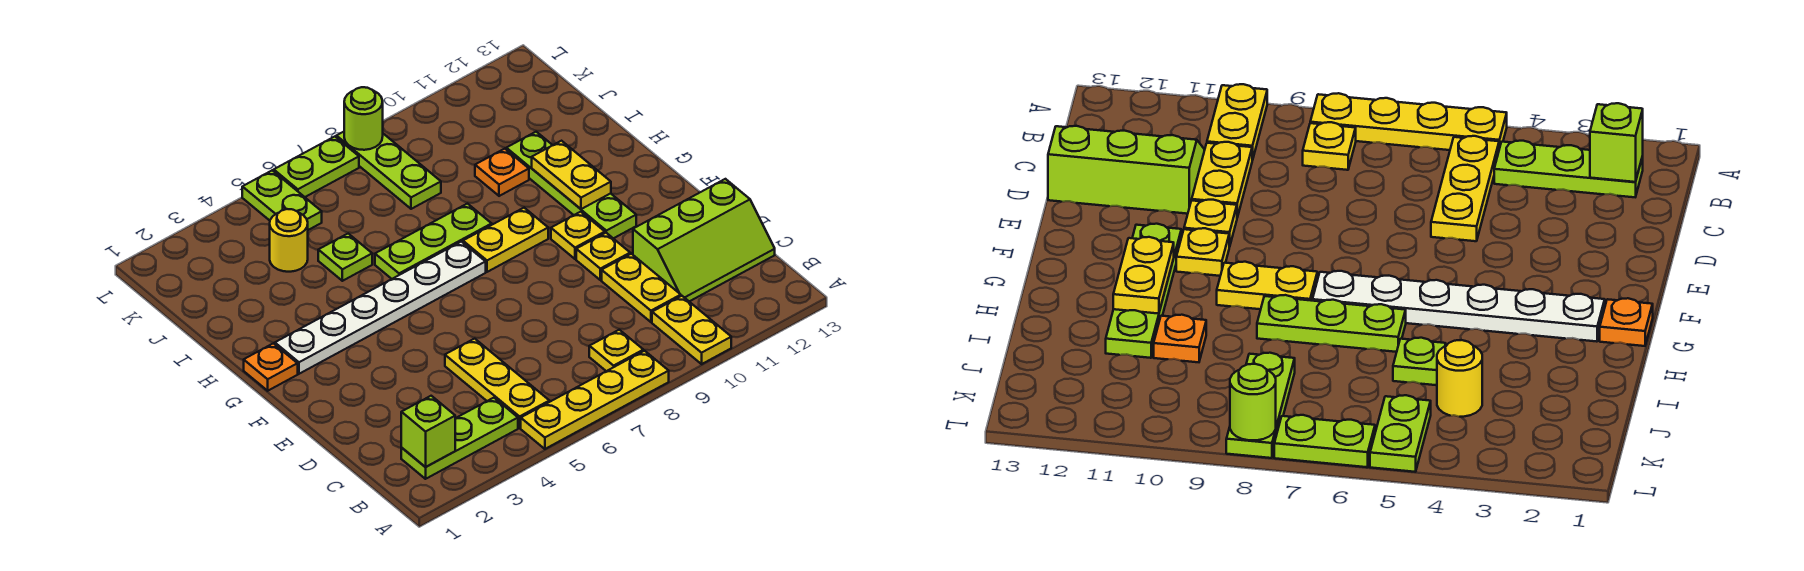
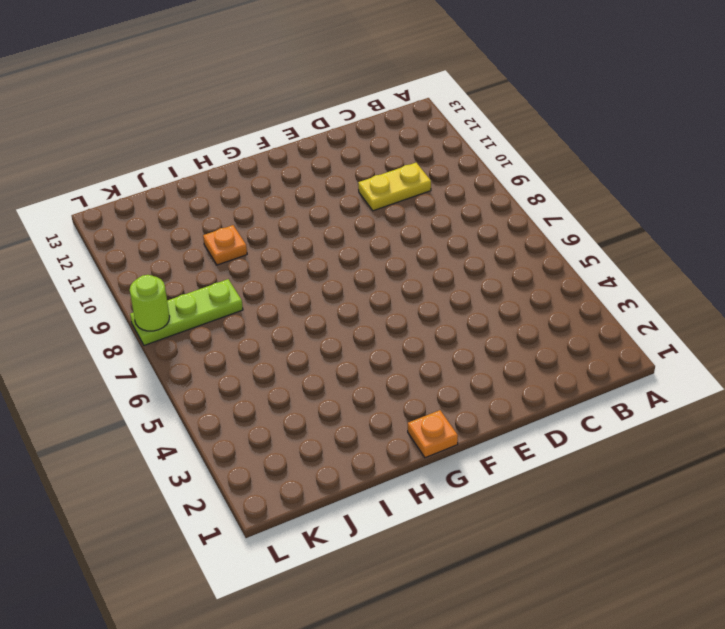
none -> yellow plate A5:A8 level 1
none -> yellow plate A10:B10 level 1
none -> lime plate B2:B4 level 1

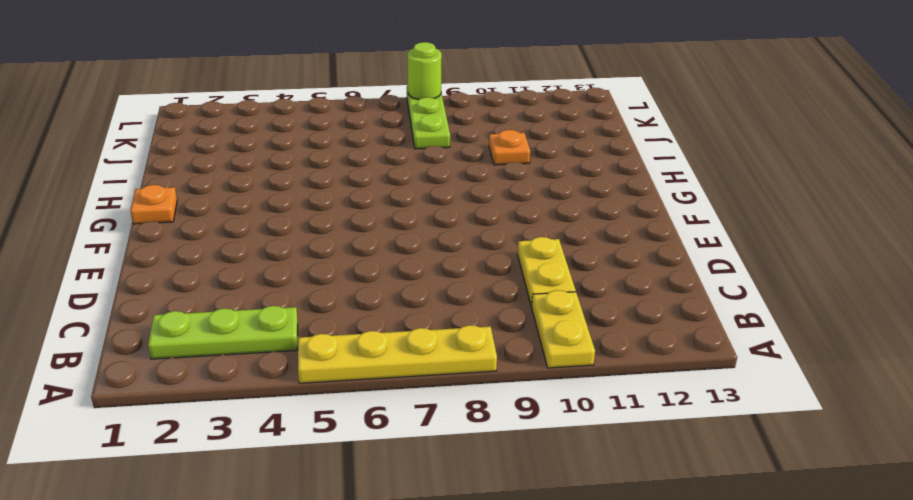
none -> yellow plate B5:D5 level 1
none -> yellow plate B8 level 1
none -> lime slope C11:D13 level 1 top D

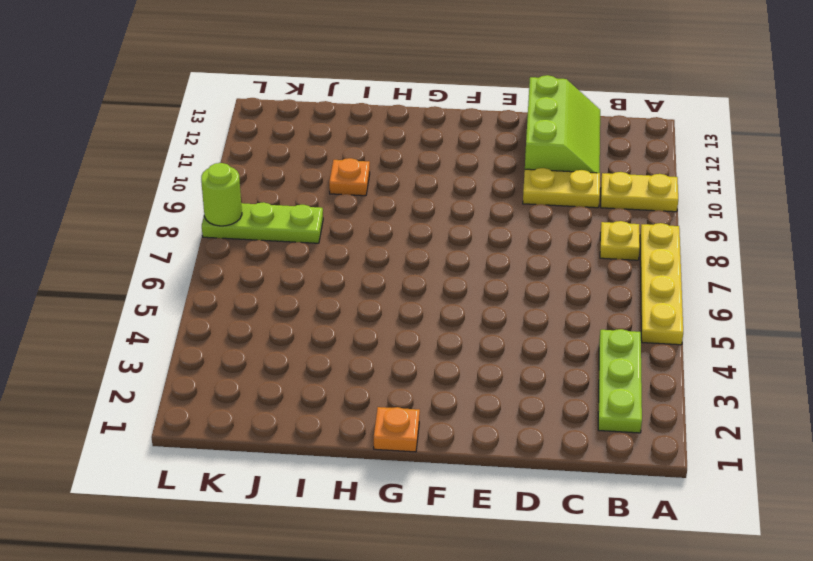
none -> yellow plate B5:D5 level 1
none -> yellow plate E10 level 1
none -> yellow plate F10 level 1

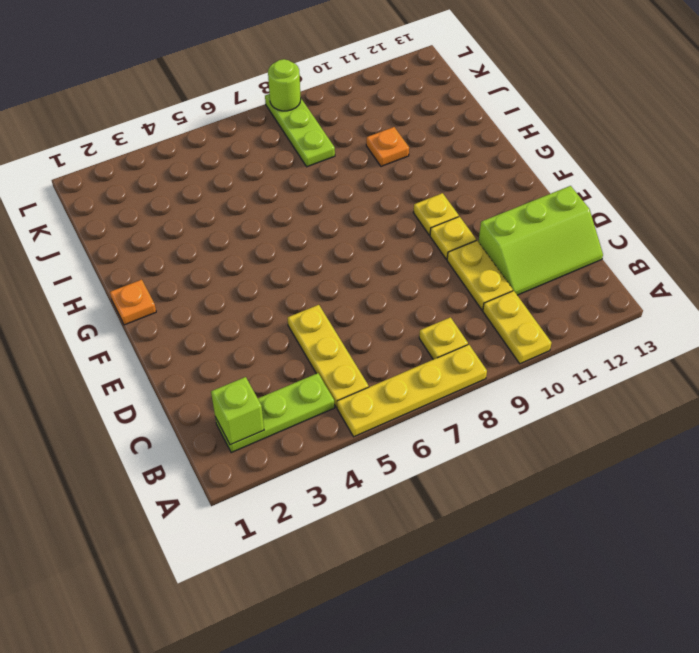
none -> lime plate F11:I11 level 1
none -> white plate G2:G7 level 1
none -> yellow plate G8:G9 level 1

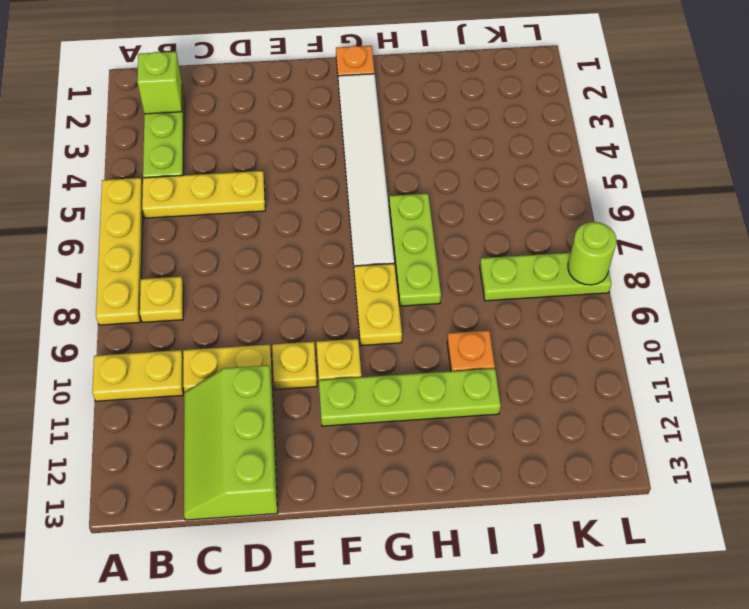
white tile G2:G7 level 1 -> white plate G2:G7 level 1
none -> lime plate I5 level 1
none -> yellow round brick J4 level 1
none -> lime plate K5:L5 level 1

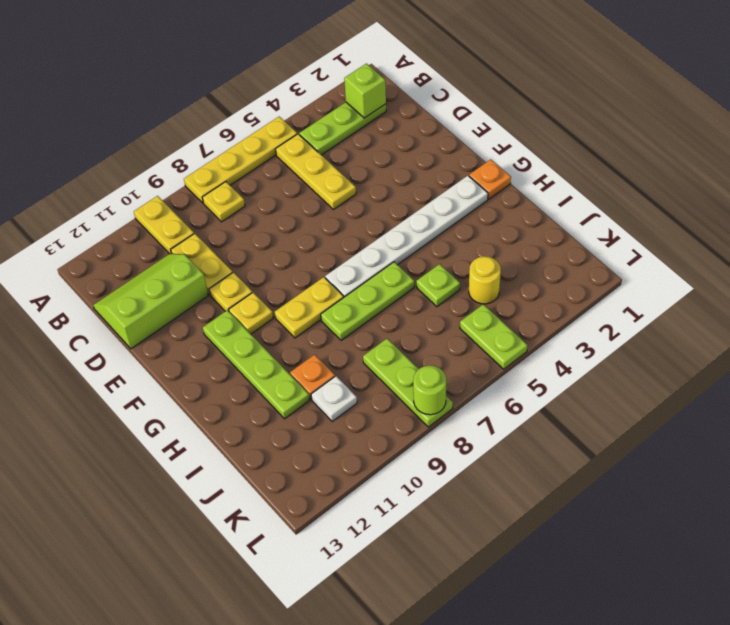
white plate J10 level 1 -> none
none -> lime plate L6:L7 level 1
none -> yellow plate G11:H11 level 2

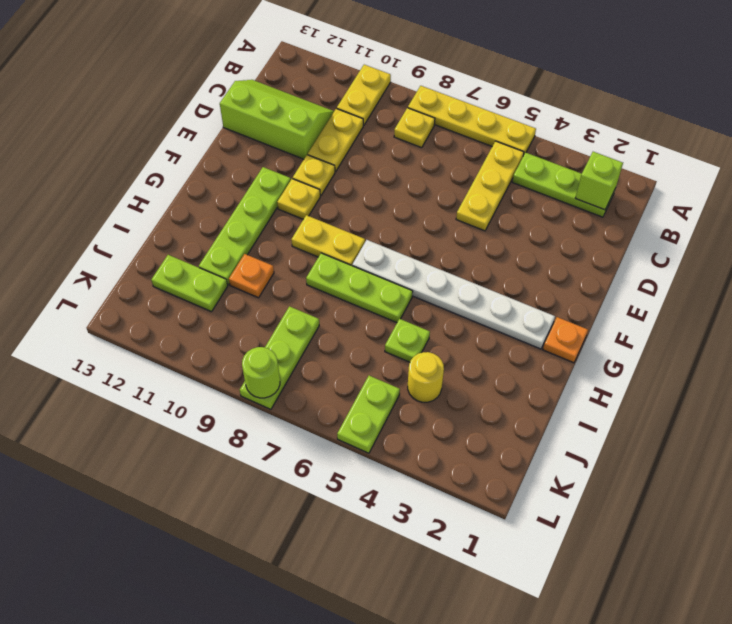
lime plate J11:J12 level 1 -> lime plate L6:L7 level 1
none -> yellow plate G11:H11 level 2

